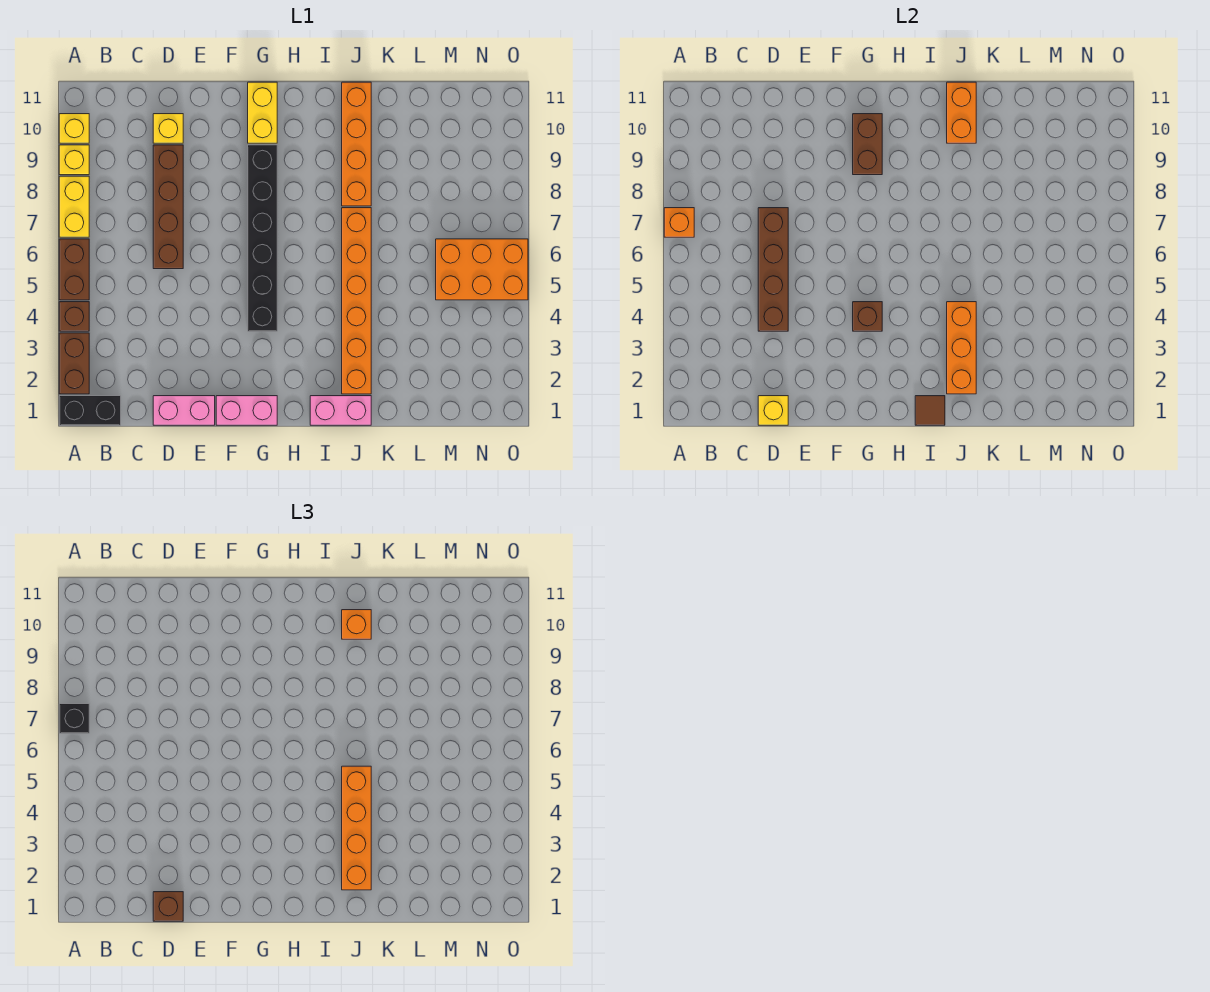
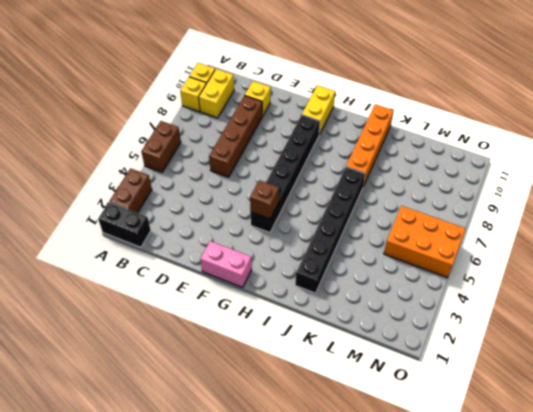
yellow brick B9:B10 level 1 -> yellow brick A7:A8 level 1
black brick J2:J7 level 1 -> orange brick J2:J7 level 1
none -> brown brick A4 level 1
none -> pink brick D1:E1 level 1
none -> pink brick I1:J1 level 1

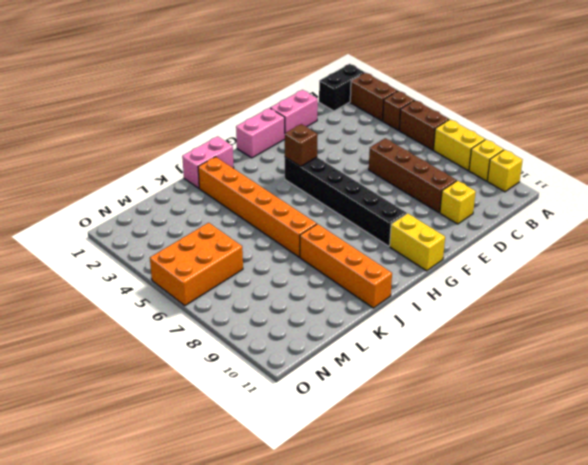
none -> orange brick A7 level 2
none -> yellow brick D1 level 2
none -> brown brick D4:D7 level 2

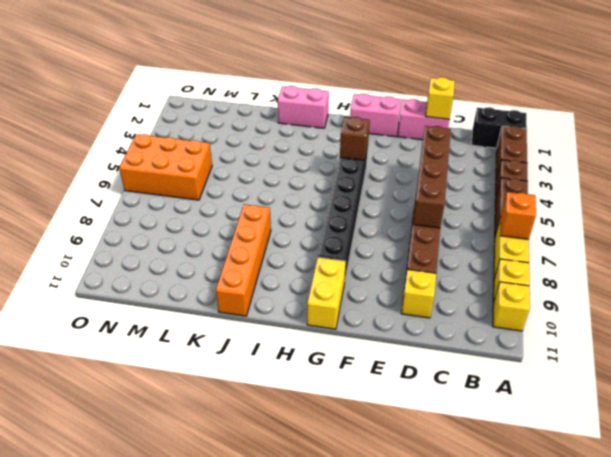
none -> orange brick J2:J7 level 1
none -> brown brick G9:G10 level 2
none -> brown tile I1 level 2

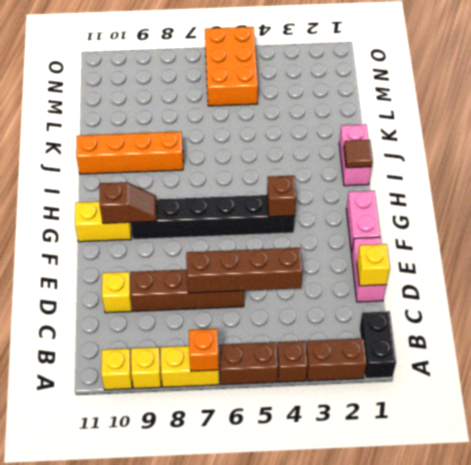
brown slope G9:G10 level 2 top 10 -> brown brick G9:G10 level 2
none -> orange brick J2:J7 level 1
none -> orange brick J2:J4 level 2
none -> orange brick J10:J11 level 2

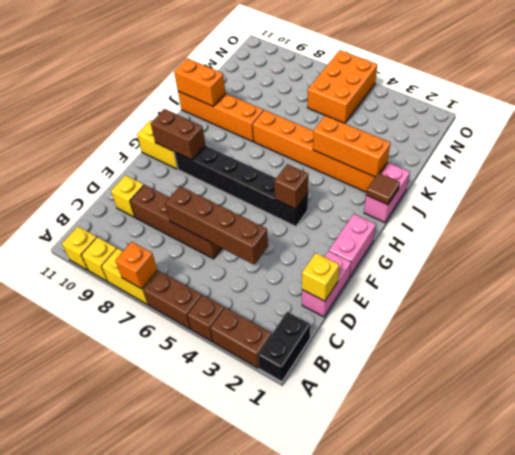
none -> black brick A7 level 3
none -> brown brick D1 level 3
none -> orange brick J2:J5 level 3

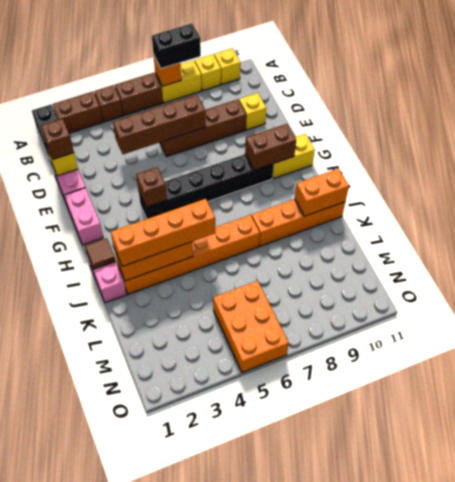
black brick A7:A8 level 3 -> black brick A7 level 3
none -> orange brick J10 level 3

